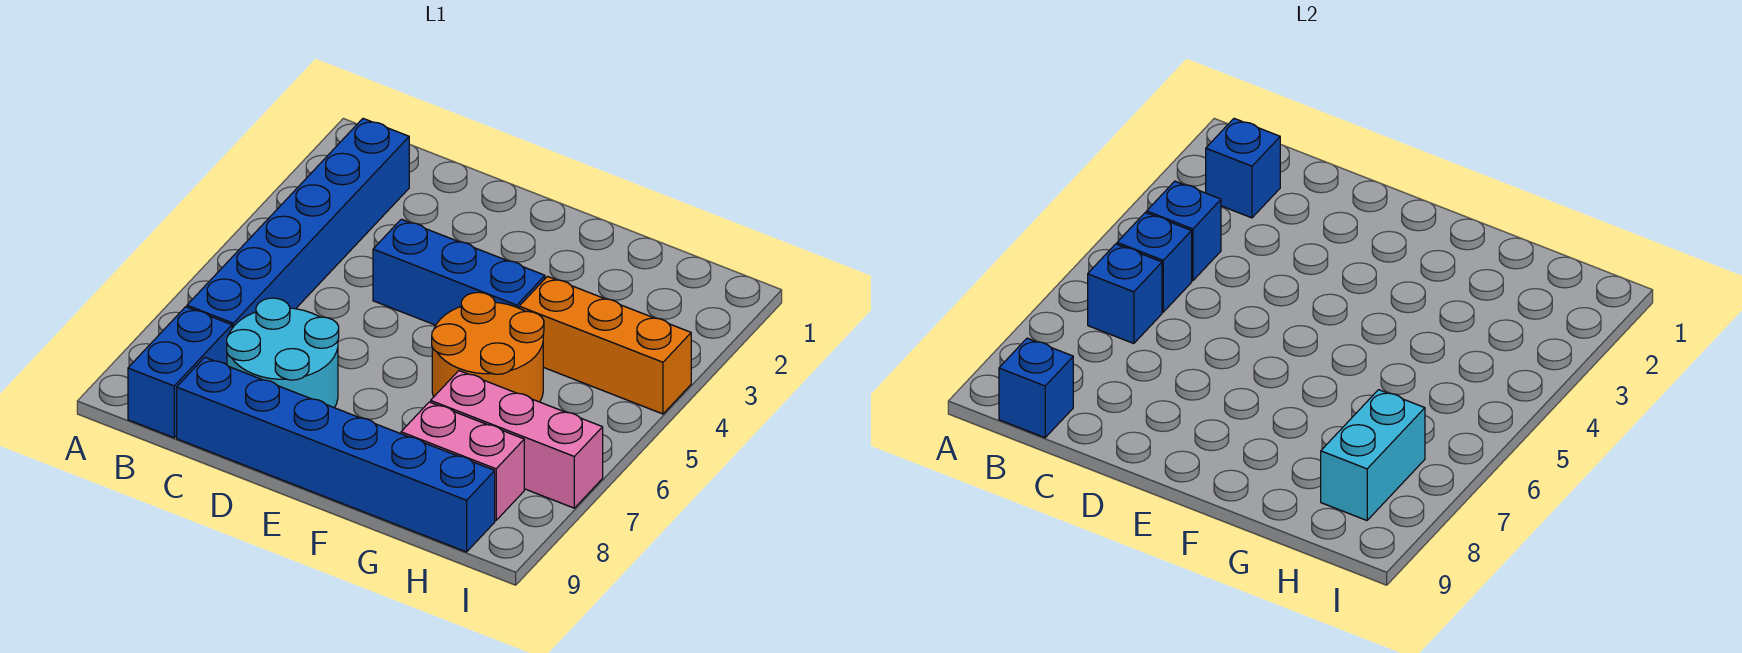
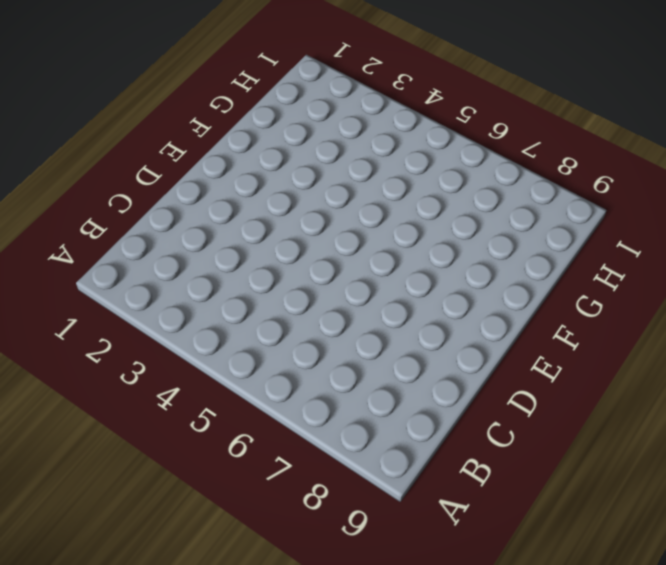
none -> blue brick B2:B7 level 1
none -> blue brick B8:B9 level 1
none -> cyan round brick C7:D8 level 1

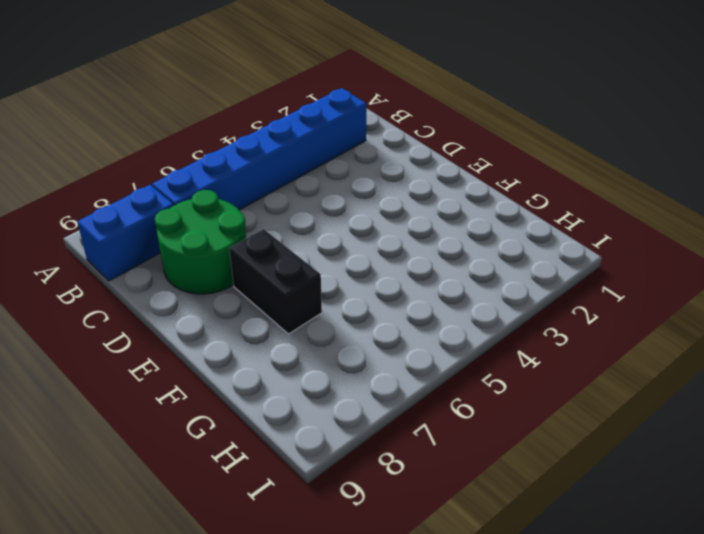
green round brick C7:D8 level 1 -> cyan round brick C7:D8 level 1
black brick E7:F7 level 1 -> none
none -> blue brick C9:H9 level 1
none -> blue brick D4:F4 level 1
none -> orange round brick F5:G6 level 1

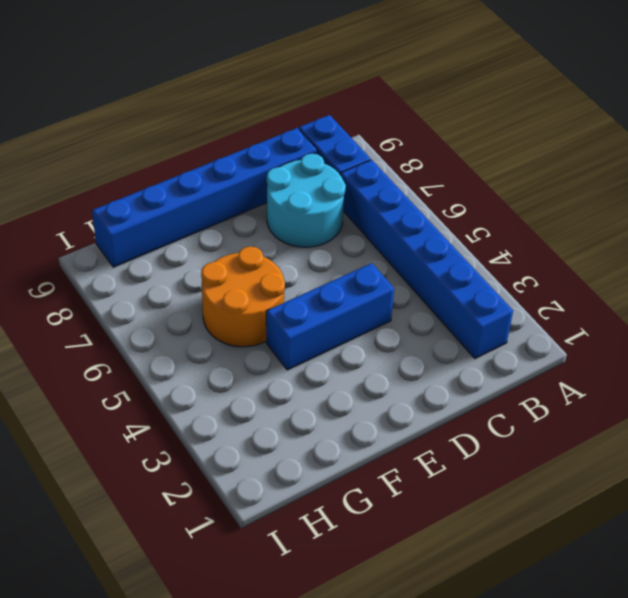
none -> orange brick G4:I4 level 1
none -> pink brick G7:I7 level 1
none -> pink brick G8:H8 level 1

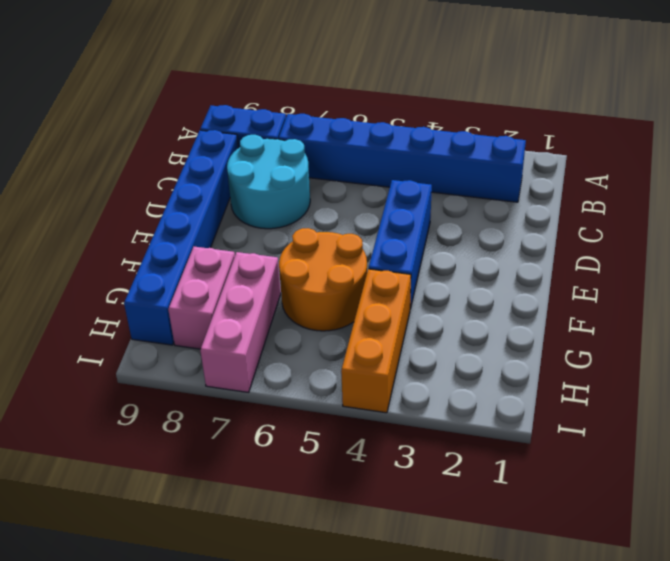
none -> blue brick B2 level 2
none -> blue brick B4 level 2
none -> blue brick B5 level 2

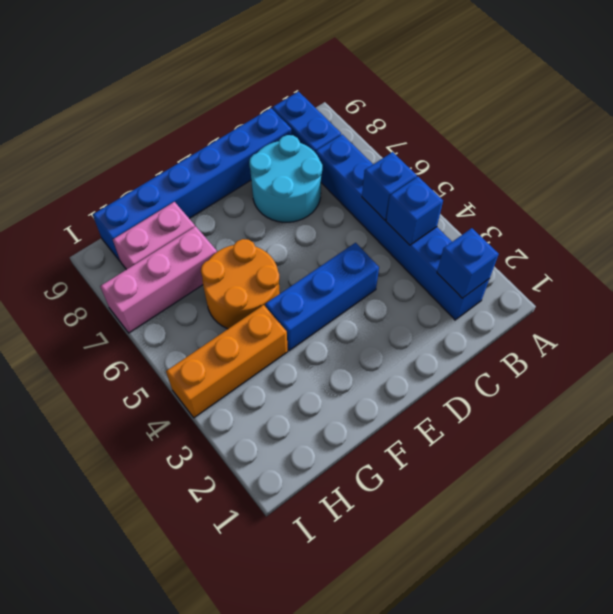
none -> blue brick B6 level 2
none -> blue brick B9 level 2
none -> cyan brick H7:H8 level 2

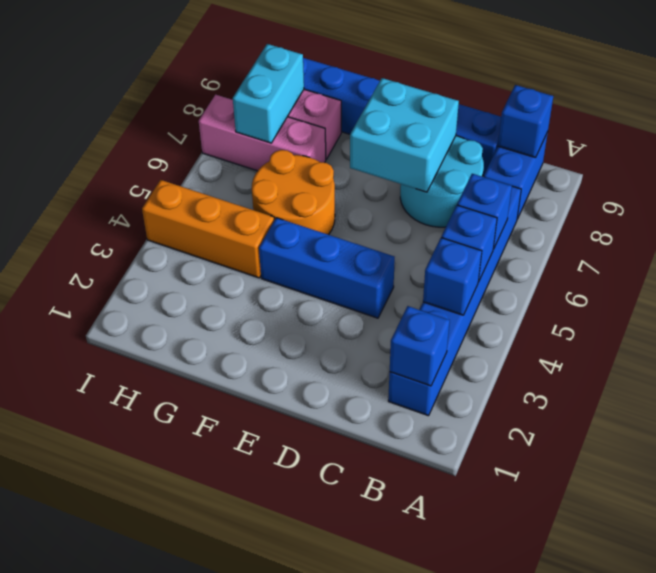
cyan brick D7:E8 level 2 -> none

